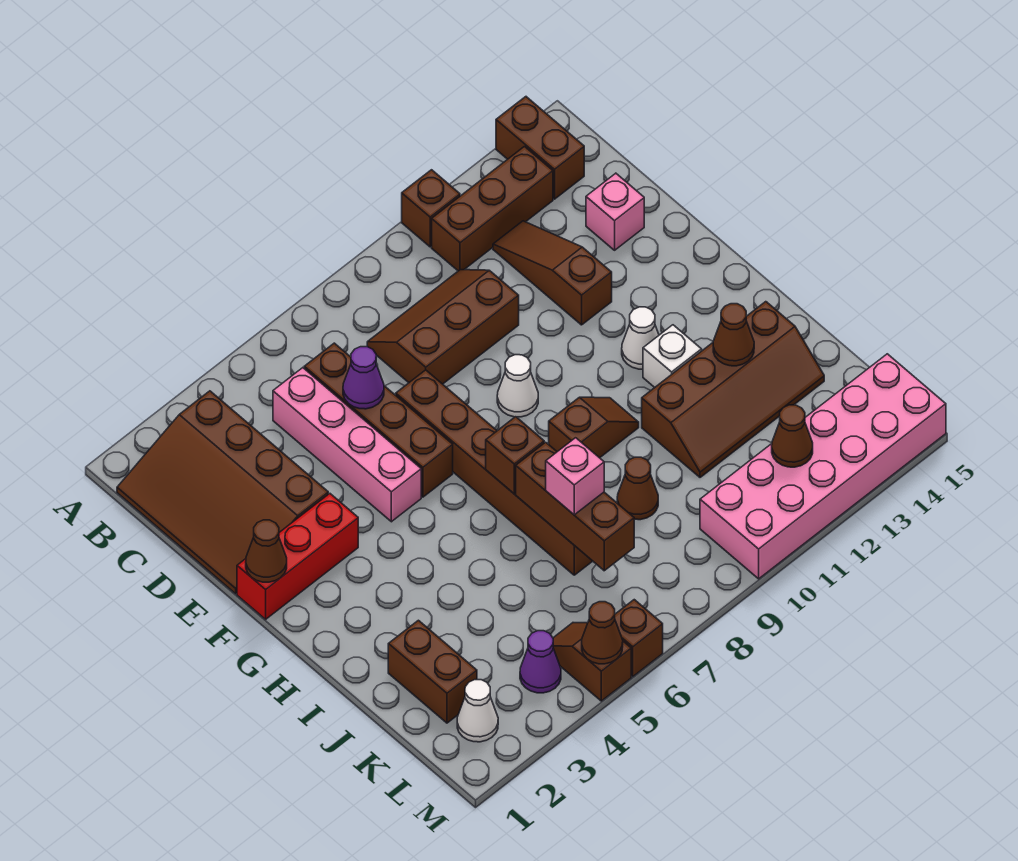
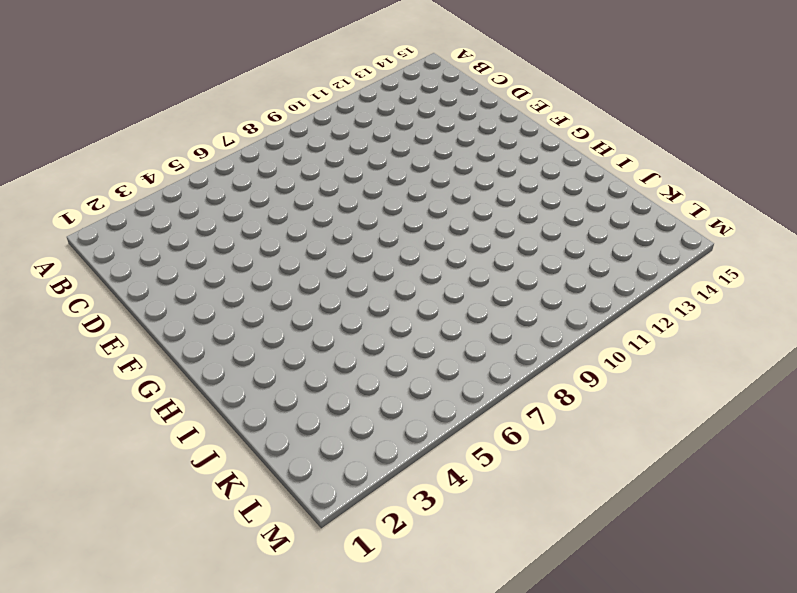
none -> brown brick A11 level 1
none -> brown brick A14:B14 level 1
none -> brown slope B1:E3 level 1 top 3
none -> brown brick B11:B13 level 1

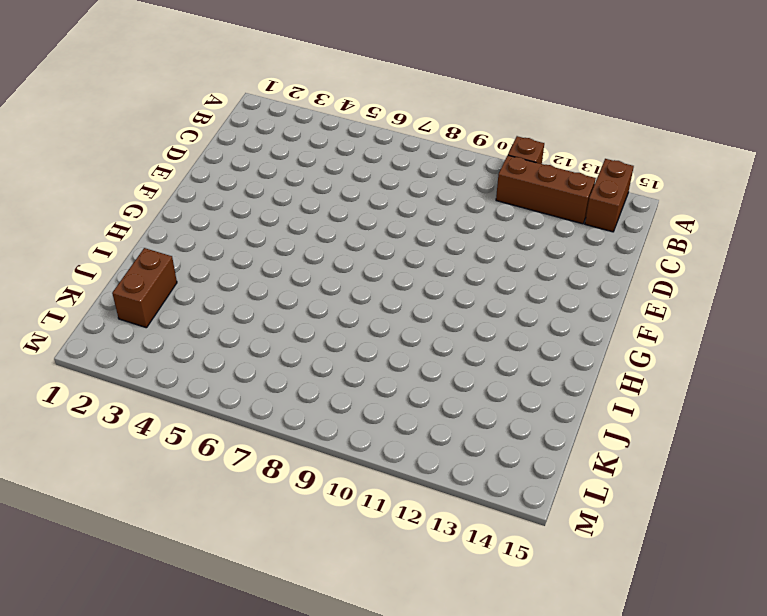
none -> brown slope B1:E3 level 1 top 3
none -> pink brick C5:F5 level 1
none -> brown brick C6:F6 level 1
none -> brown slope C8:D10 level 1 top D

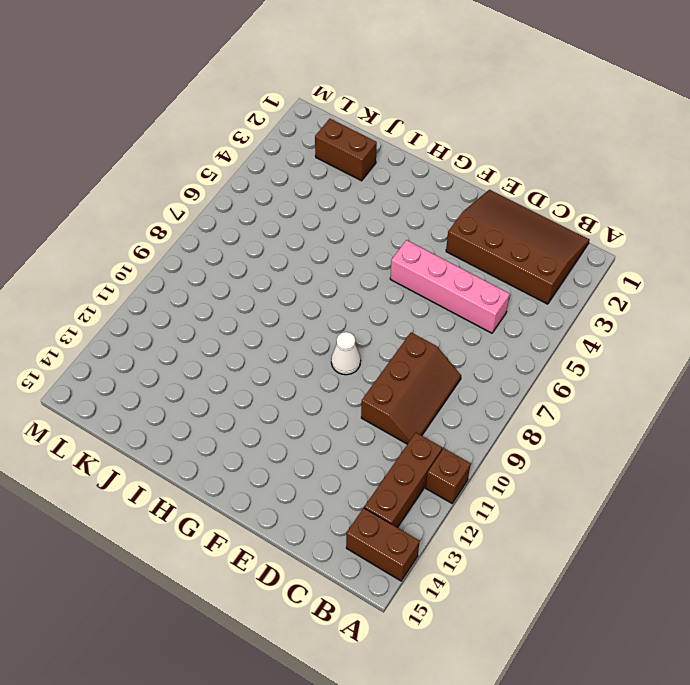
none -> brown brick C6:F6 level 1
none -> brown slope C12:E12 level 1 top E
none -> pink brick D14 level 1
none -> brown brick E7:J7 level 1

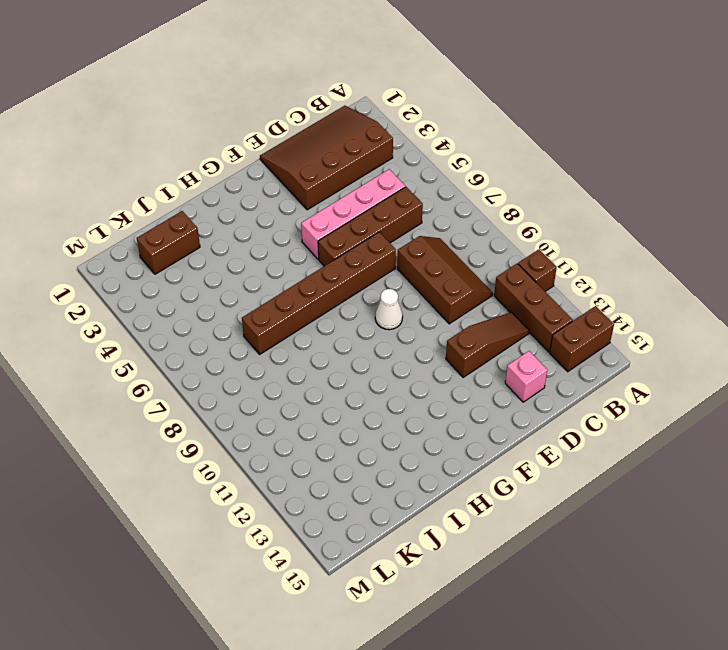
none -> red brick F1:F3 level 1
none -> white cone G12 level 1
none -> brown slope H9:H10 level 1 top 9
none -> white brick H12 level 1

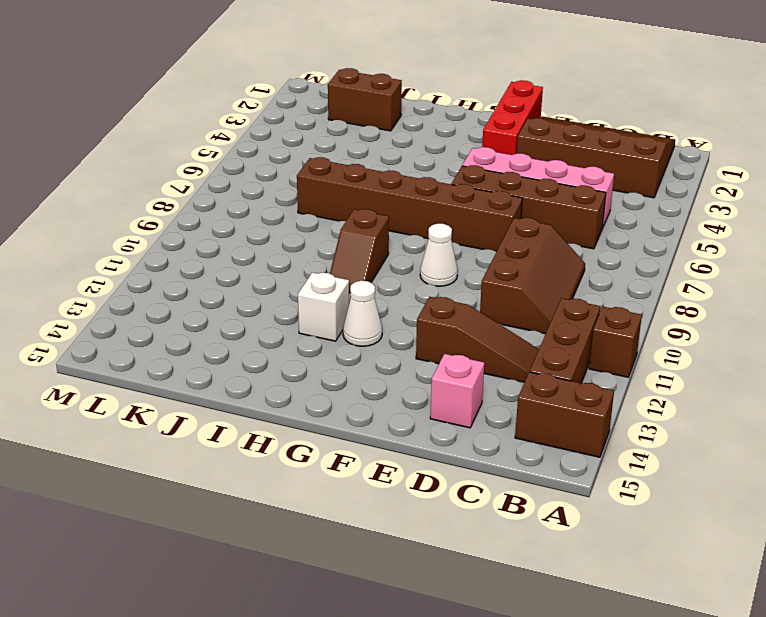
none -> brown slope I11:J14 level 1 top I
none -> brown cone J9 level 1
none -> white cone L2 level 1
none -> purple cone L4 level 1

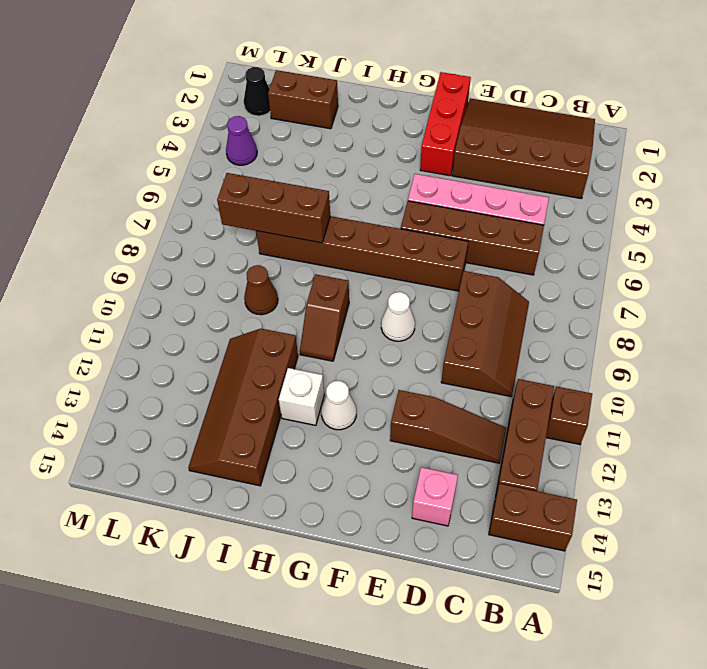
black cone L2 level 1 -> white cone L2 level 1
none -> brown slope L5:M5 level 1 top M
none -> pink brick L10:M15 level 1
none -> brown brick M6 level 1
none -> purple cone D6 level 2

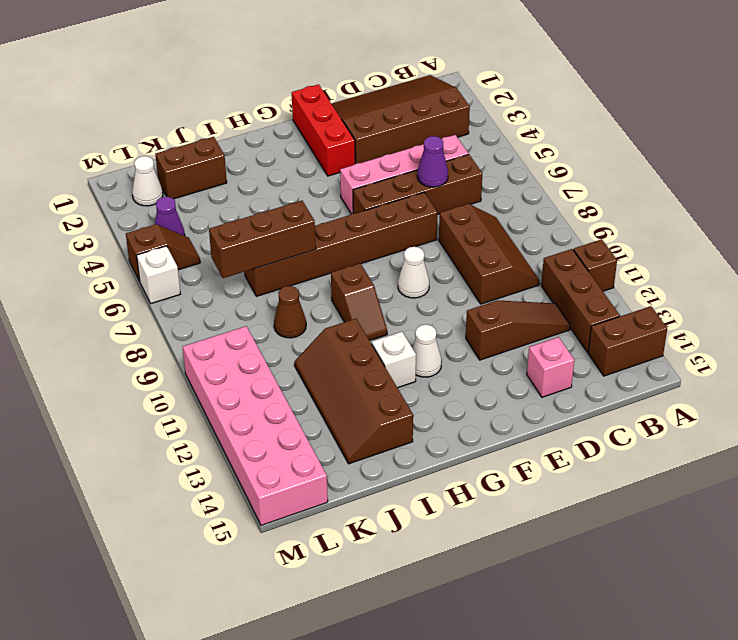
white brick M6 level 1 -> brown brick M6 level 1
none -> brown cone F1 level 2
none -> brown brick H7 level 2
none -> brown cone I13 level 2
none -> brown cone L12 level 2

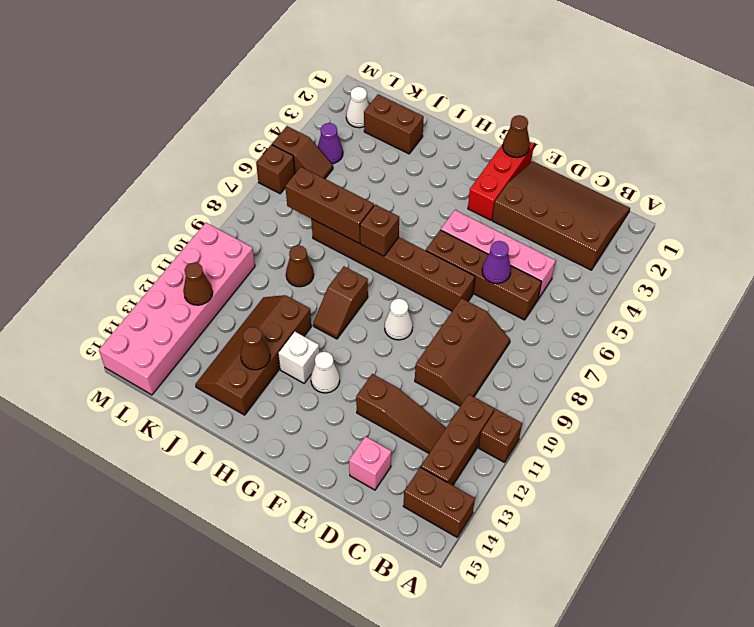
none -> brown cone M5 level 2
none -> pink brick J7 level 3

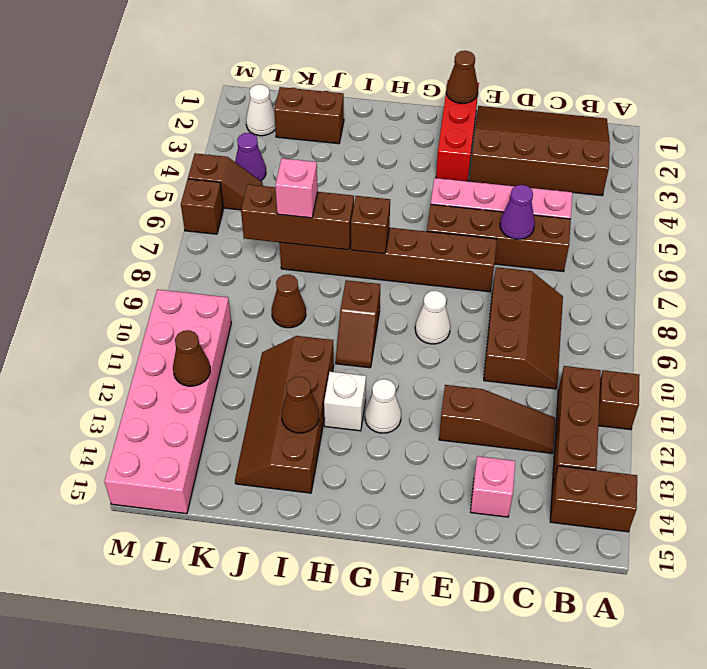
none -> brown cone M5 level 2

